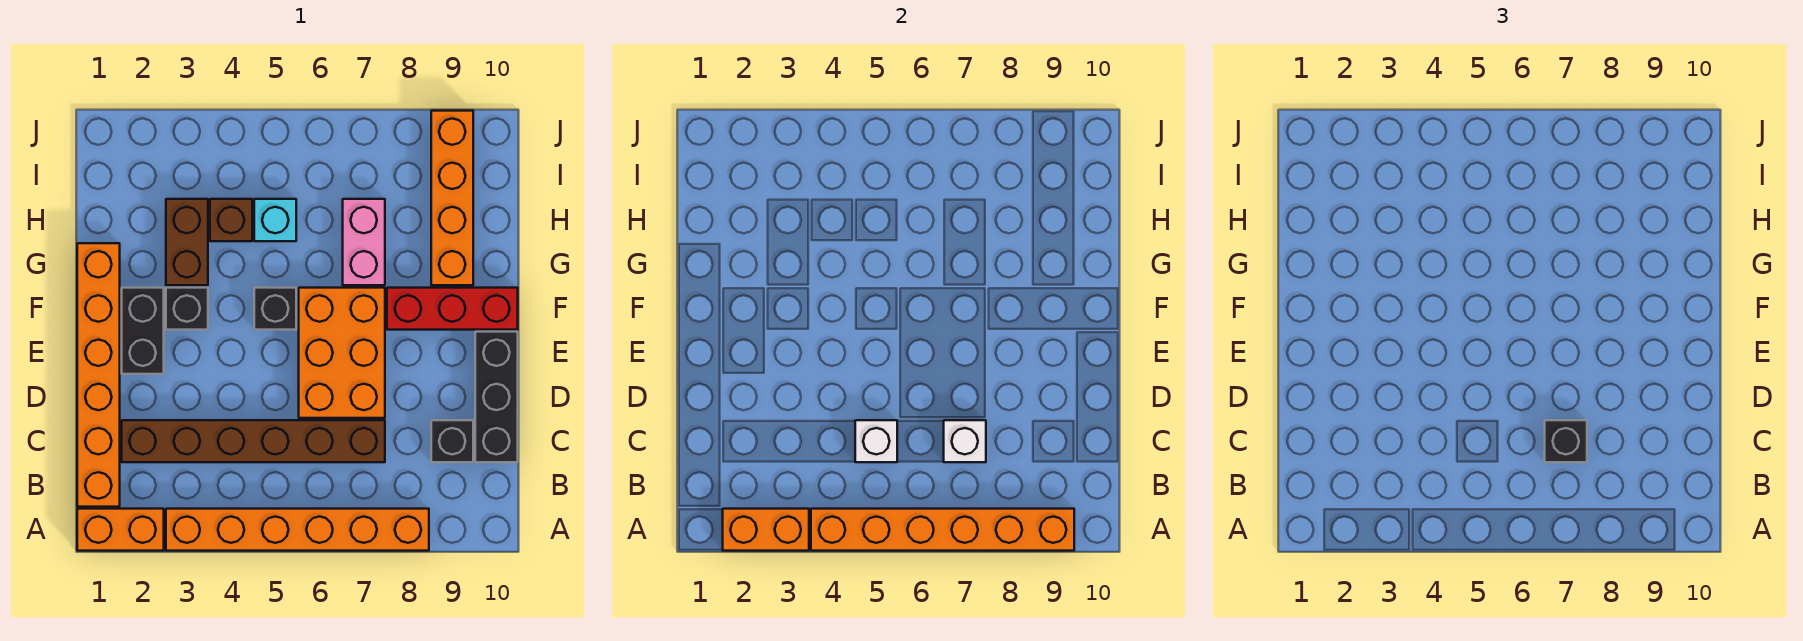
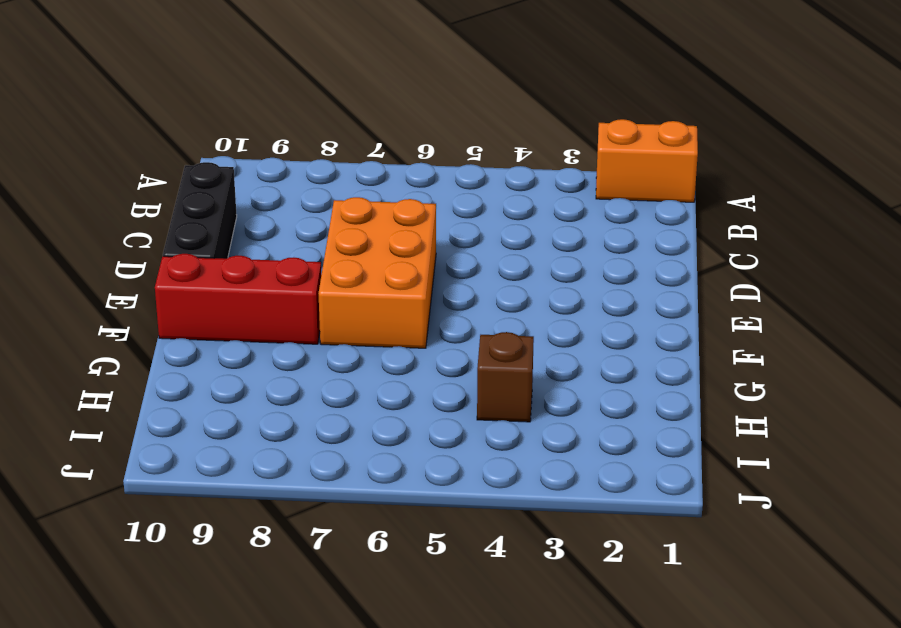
none -> orange brick A3:A8 level 1
none -> orange brick B1:G1 level 1
none -> brown brick C2:C7 level 1

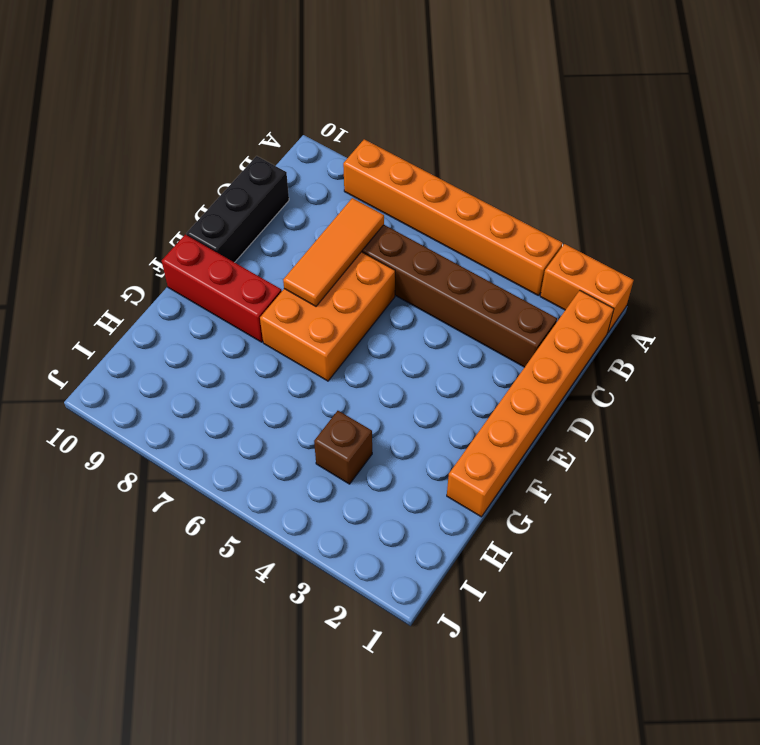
orange tile C7:E7 level 2 -> white brick C7 level 2
none -> black brick C9 level 1
none -> black brick E2:F2 level 1
none -> black brick F3 level 1

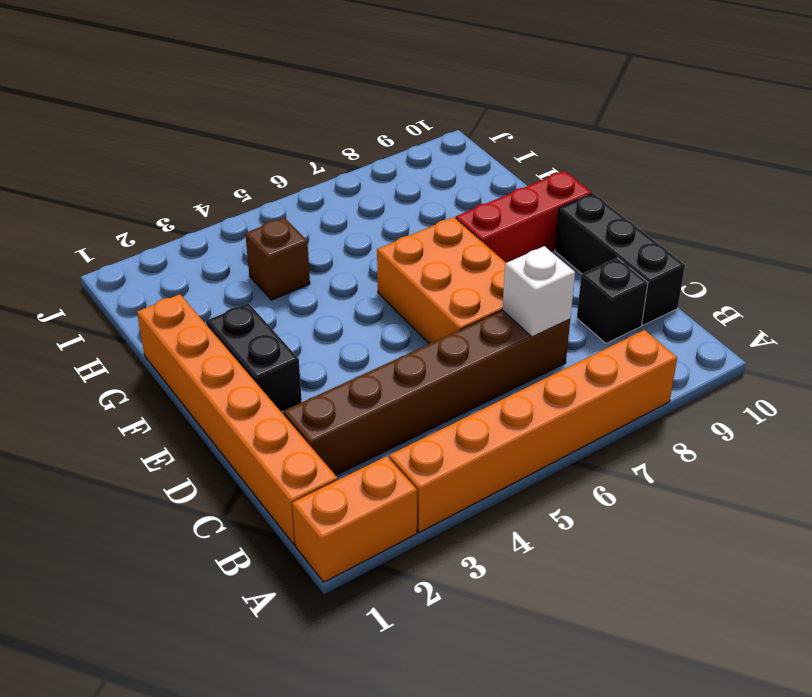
none -> black brick F3 level 1
none -> black brick F5 level 1
none -> brown brick G3:H3 level 1

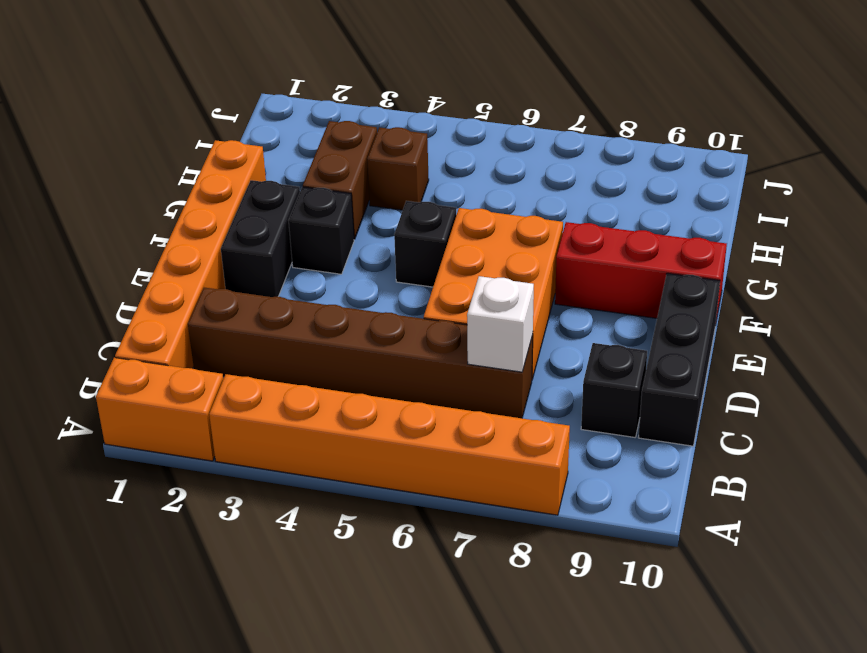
none -> pink brick G7:H7 level 1
none -> orange brick G9:J9 level 1
none -> cyan brick H5 level 1

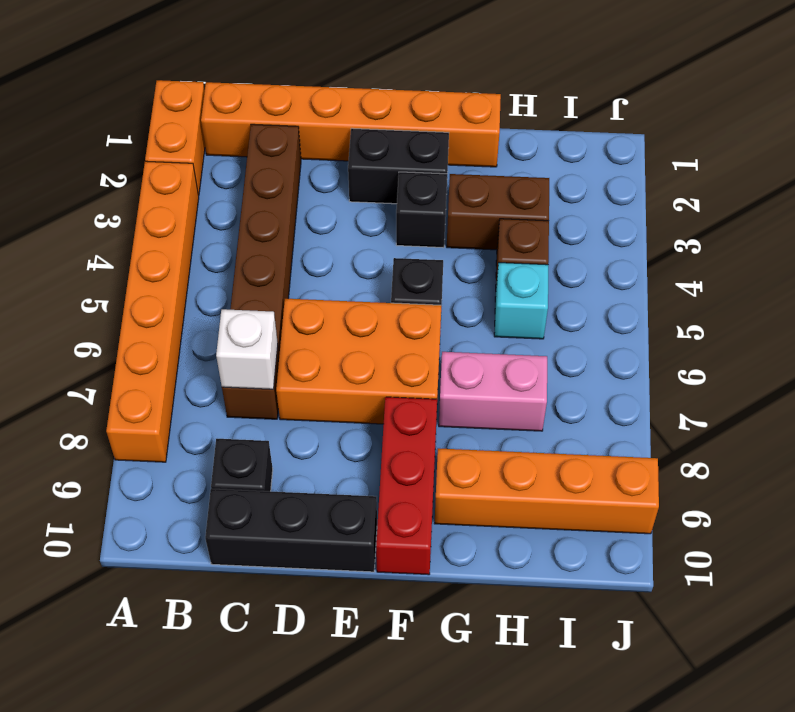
none -> orange brick A2:A3 level 2
none -> orange brick A4:A9 level 2
none -> white brick C5 level 2

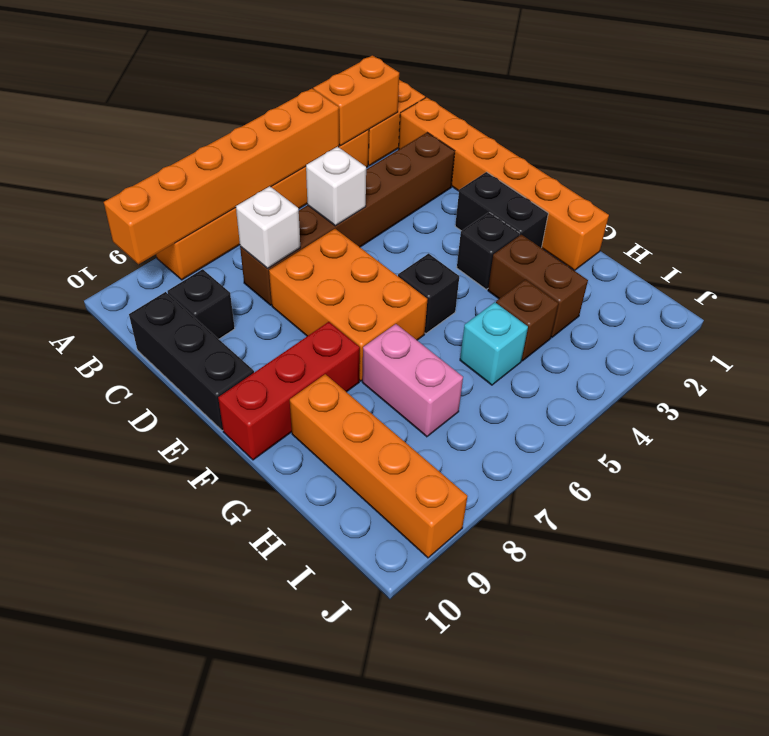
none -> black brick C7 level 3

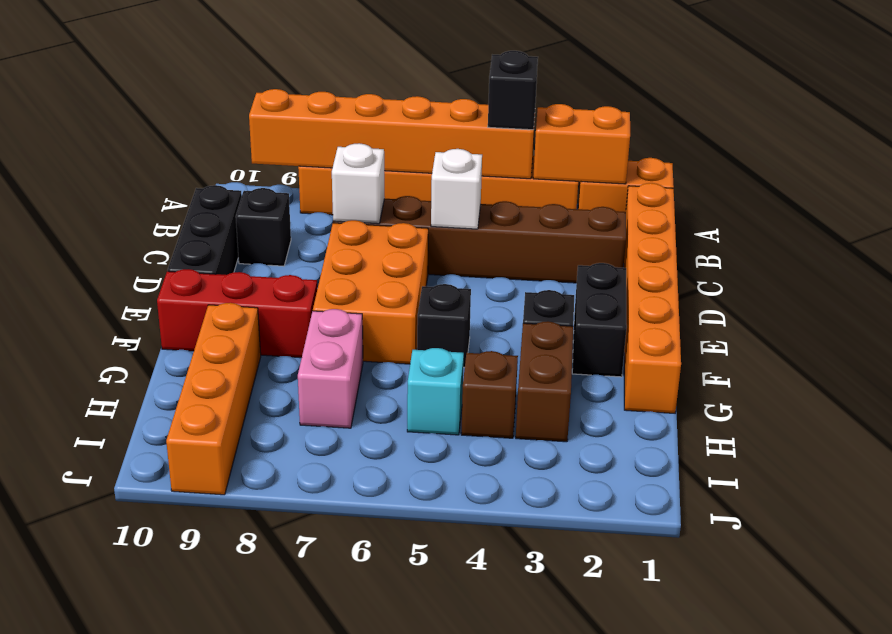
black brick A4 level 3 -> black brick C7 level 3

